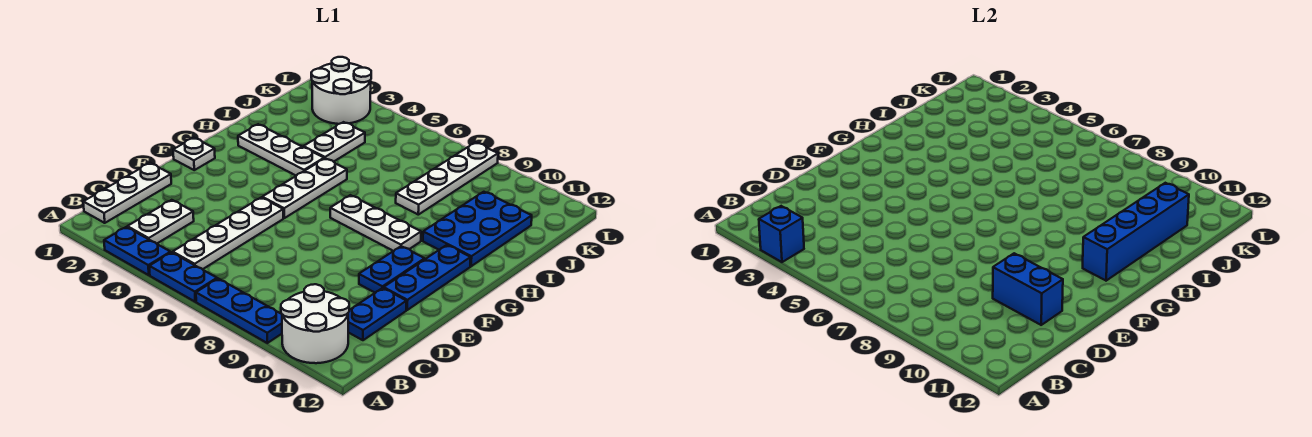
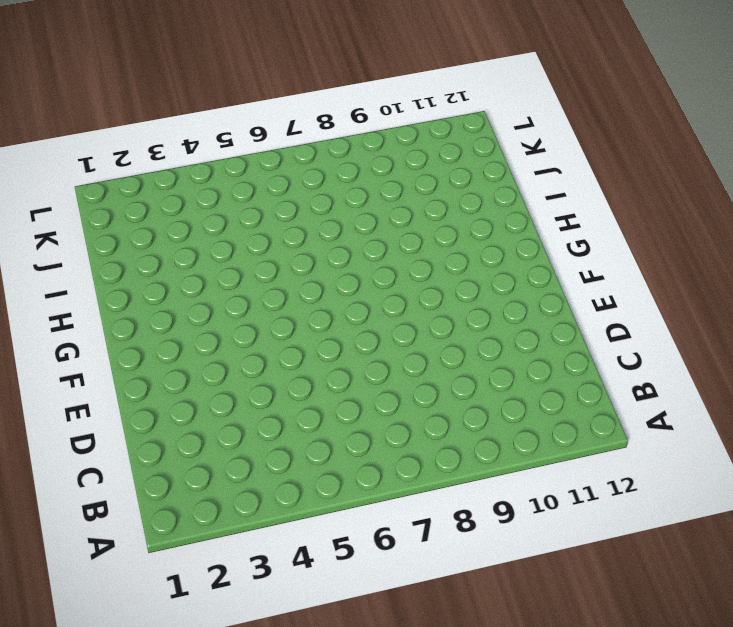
none -> blue plate A3:A4 level 1
none -> blue plate A5:A6 level 1
none -> blue plate A7:A9 level 1

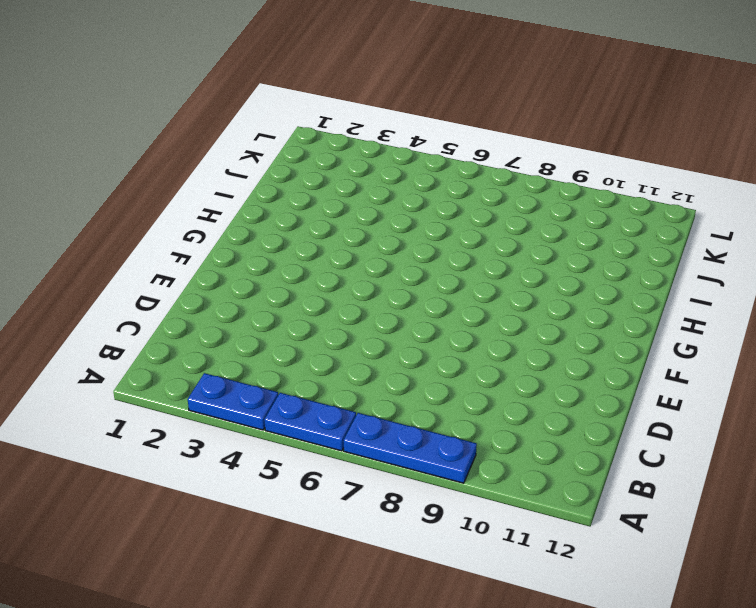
none -> white round brick A10:B11 level 1
none -> white plate B1:D1 level 1
none -> white plate B3:C3 level 1

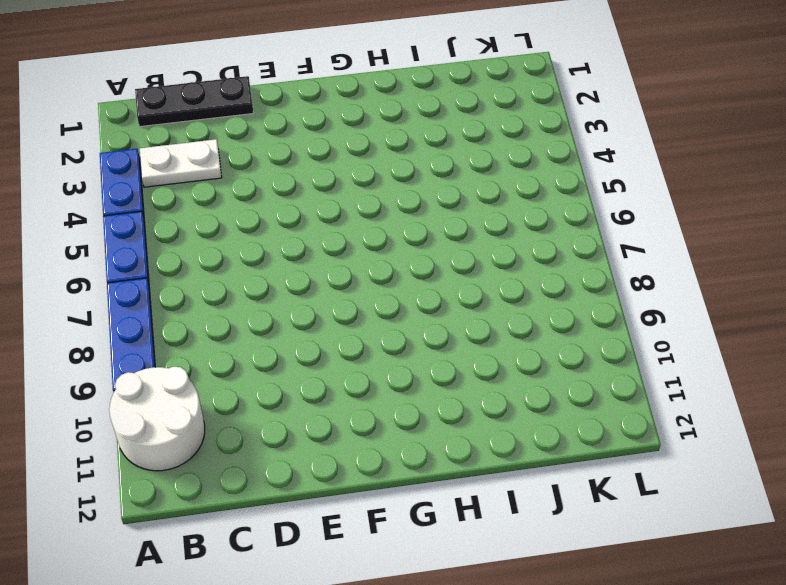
black plate B1:D1 level 1 -> white plate B1:D1 level 1
none -> white plate B5:E5 level 1
none -> blue plate C11:D11 level 1
none -> blue plate E10:F10 level 1

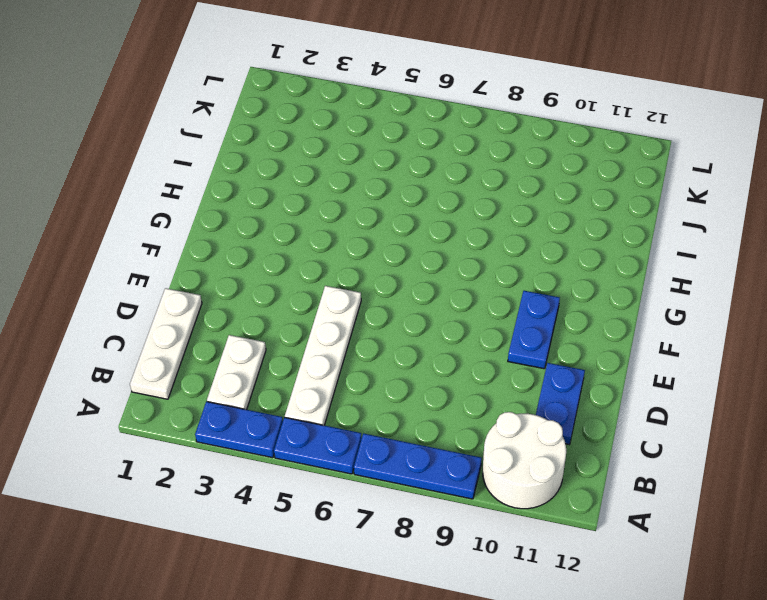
none -> blue plate E11:G11 level 1
none -> white plate F1 level 1
none -> white plate F5:H5 level 1

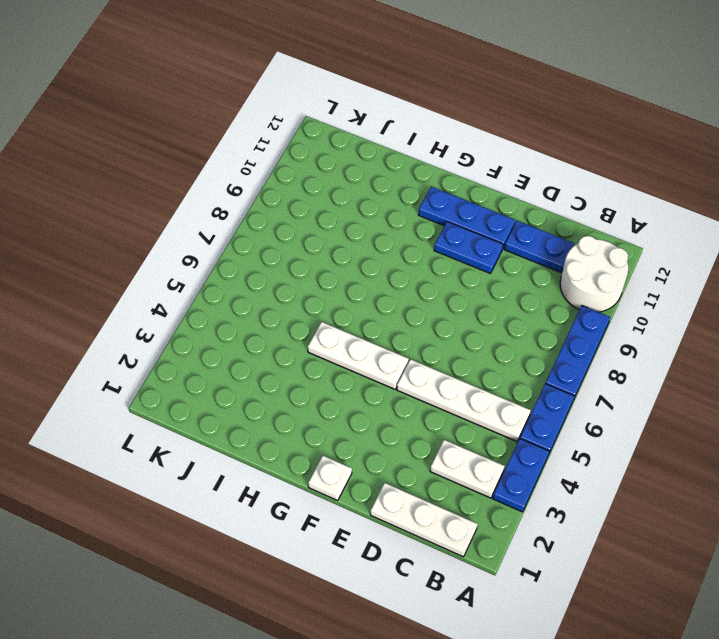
none -> white plate G7:G9 level 1
none -> white plate H2:H4 level 1
none -> blue plate H10:J11 level 1

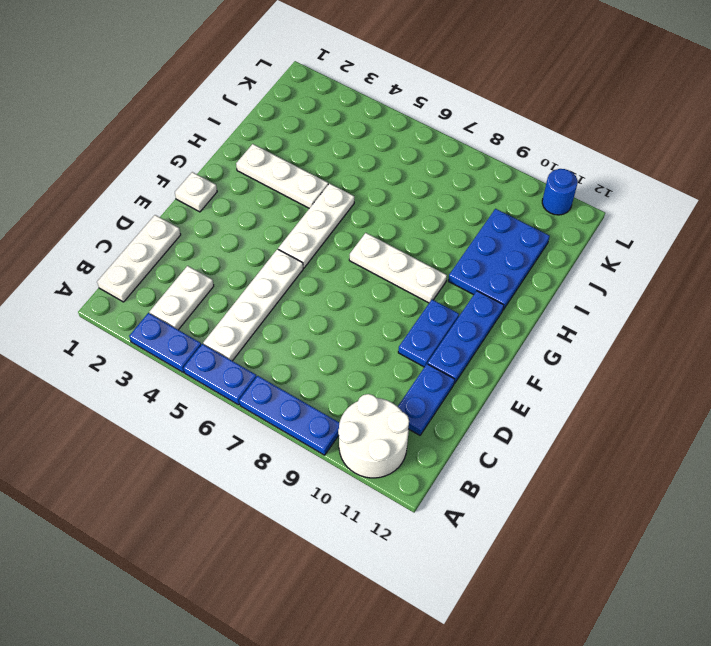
blue round brick L11 level 1 -> none
none -> white plate I4:J4 level 1
none -> white plate I8:L8 level 1
none -> white round brick K2:L3 level 1

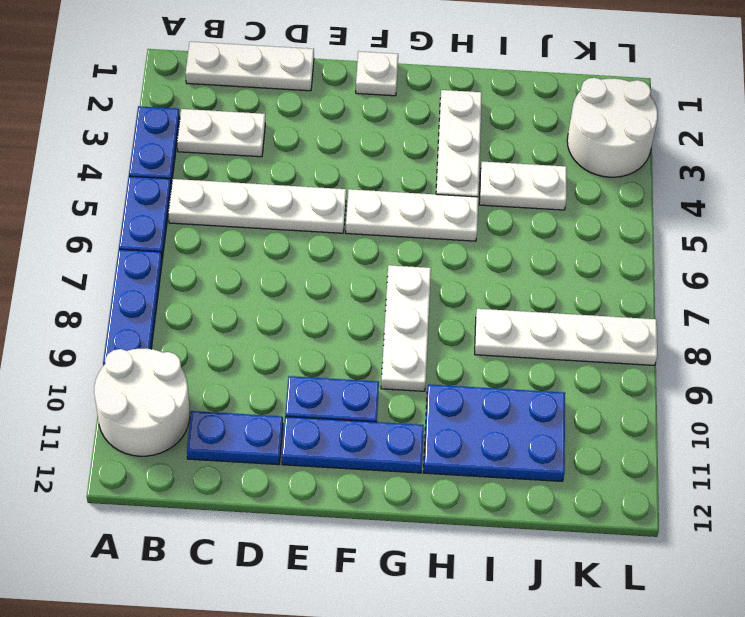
none -> blue brick A3 level 2
none -> blue brick D10:D11 level 2
none -> blue brick G11:J11 level 2

